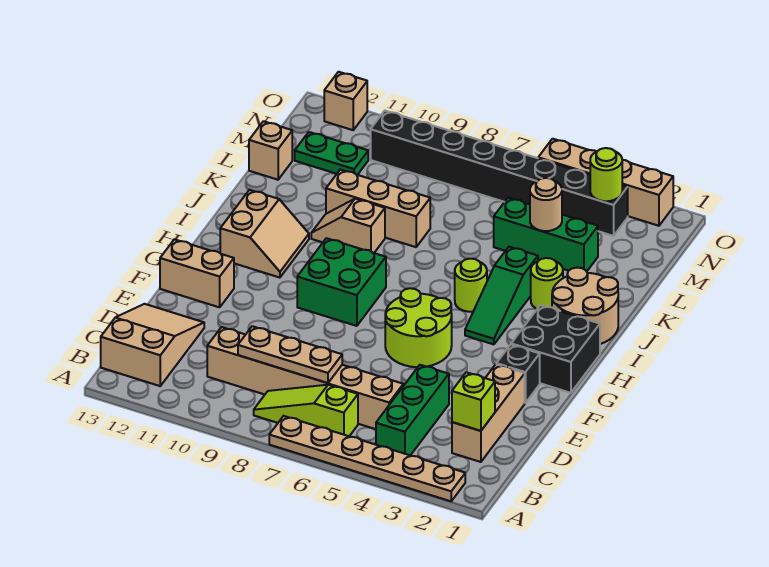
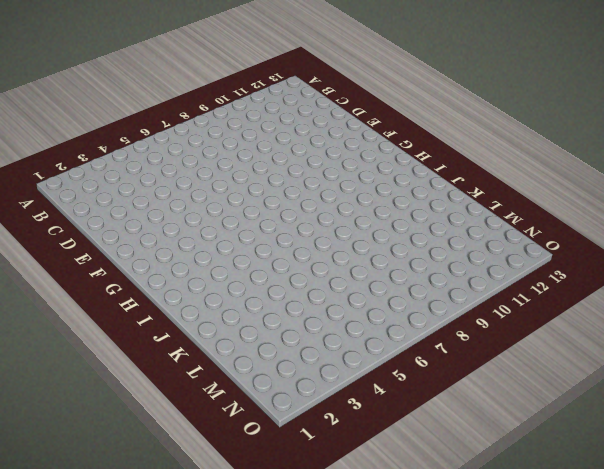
none -> tan plate A2:A7 level 1
none -> green brick B4:D4 level 1
none -> lime slope B6:B8 level 1 top 6

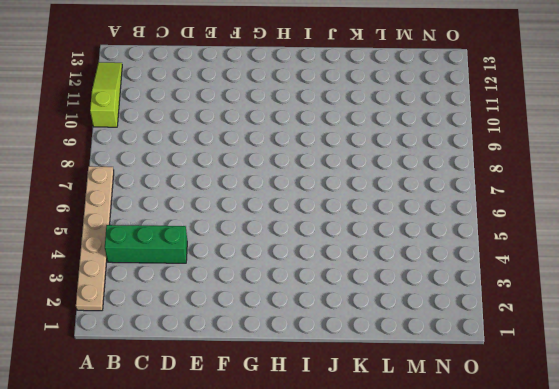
lime slope A10:A12 level 1 top 10 -> lime slope B6:B8 level 1 top 6
none -> tan slope B12:D13 level 1 top B
none -> tan brick C2:E2 level 1
none -> tan brick C5:C10 level 1

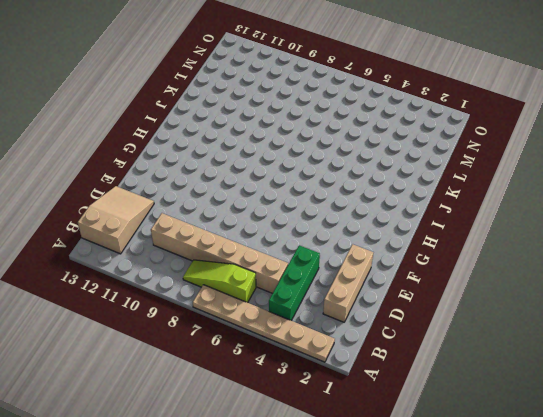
none -> black brick F2 level 1
none -> lime round brick F5:G6 level 1
none -> tan brick F12:F13 level 1

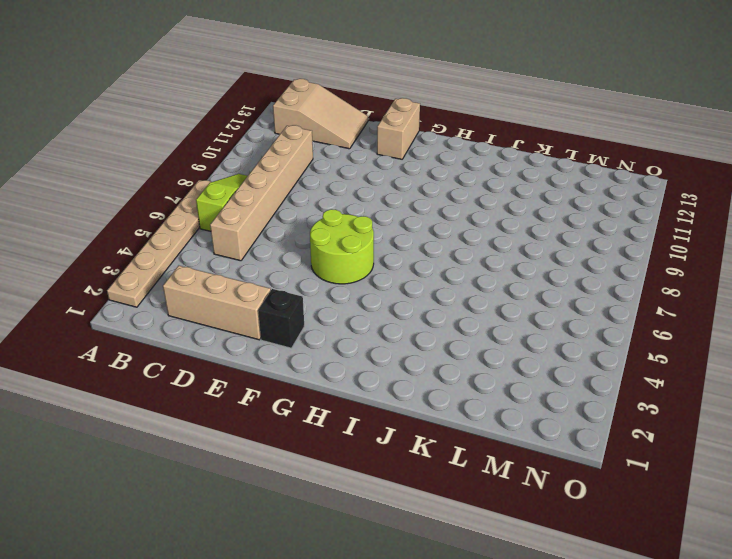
none -> green brick B4:D4 level 1
none -> black brick G1:H2 level 1
none -> green brick G8:H9 level 1

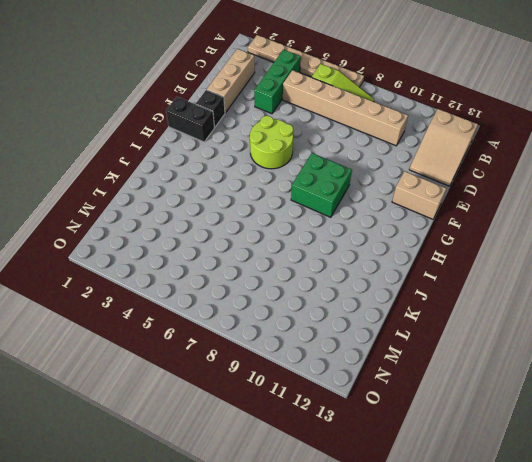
black brick G1:G2 level 1 -> black brick G1:H2 level 1
none -> green slope H4:J4 level 1 top J
none -> tan slope H11:I12 level 1 top 12
none -> tan round brick I1:J2 level 1

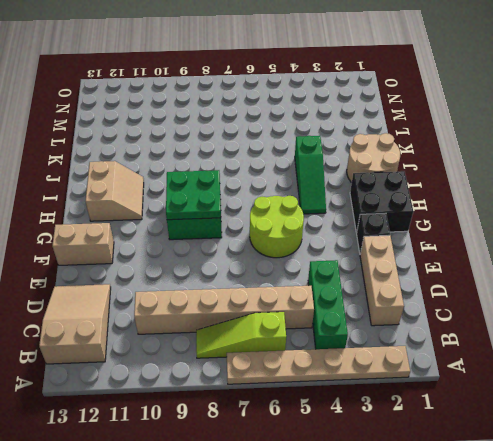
green plate G8:H9 level 2 -> none
none -> lime round brick I5 level 1
none -> lime round brick J3 level 1
none -> tan slope J9:J10 level 1 top 9

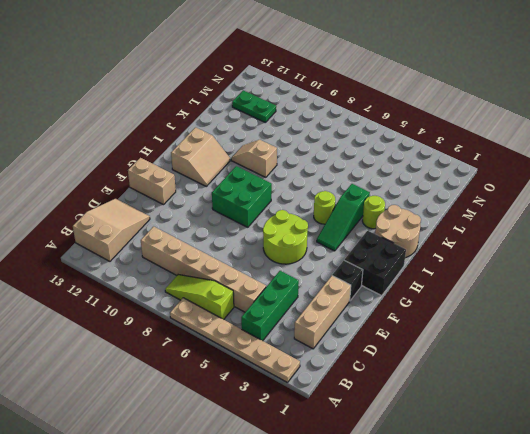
none -> tan brick K8:K10 level 1
none -> green brick L3:L5 level 1
none -> tan brick L13 level 1

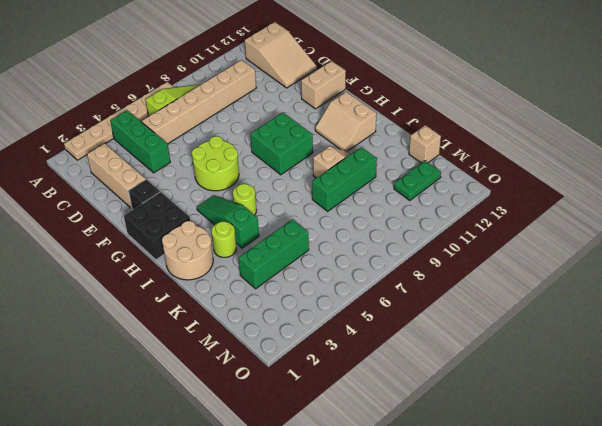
green brick K8:K10 level 1 -> tan brick K8:K10 level 1
none -> black brick N3:N10 level 1
none -> tan brick O2:O5 level 1
none -> tan brick O12 level 1

